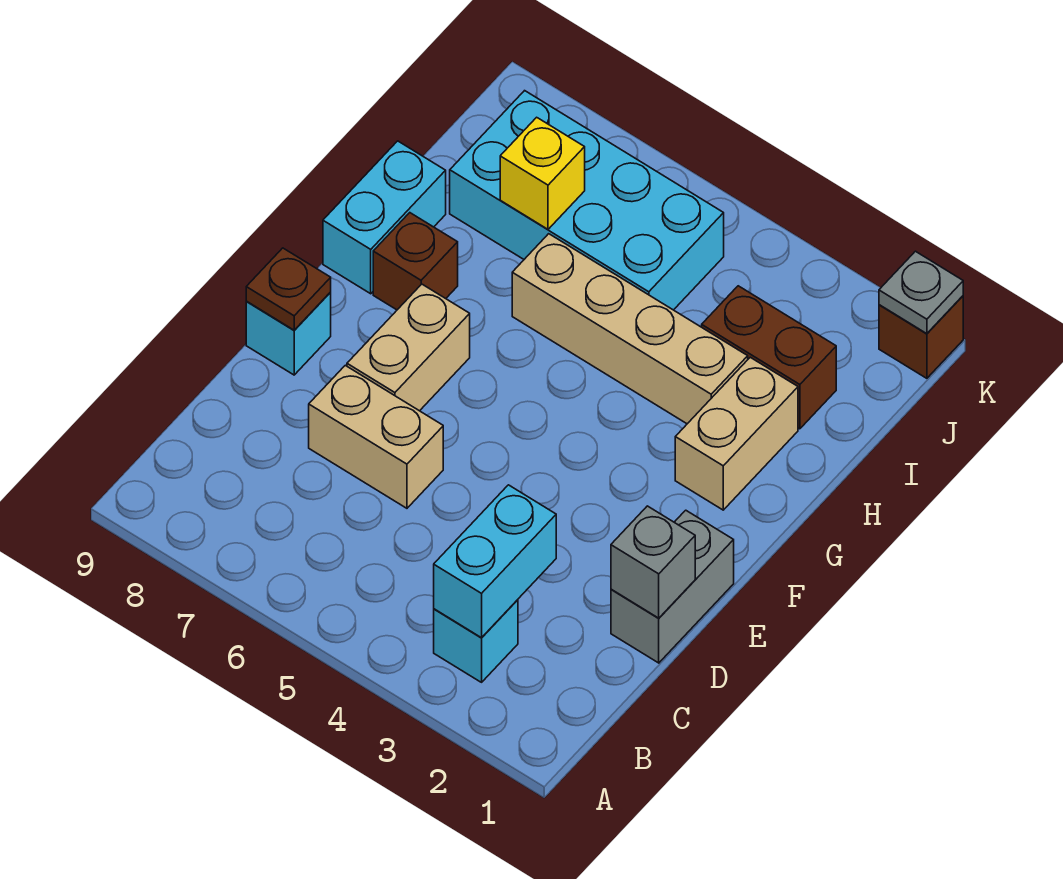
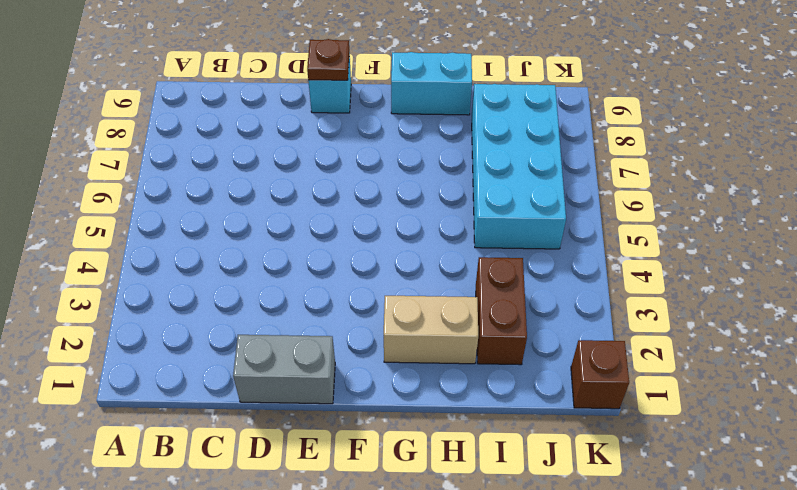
none -> cyan brick B3 level 1
none -> tan brick D6:D7 level 1
none -> tan brick E7:F7 level 1

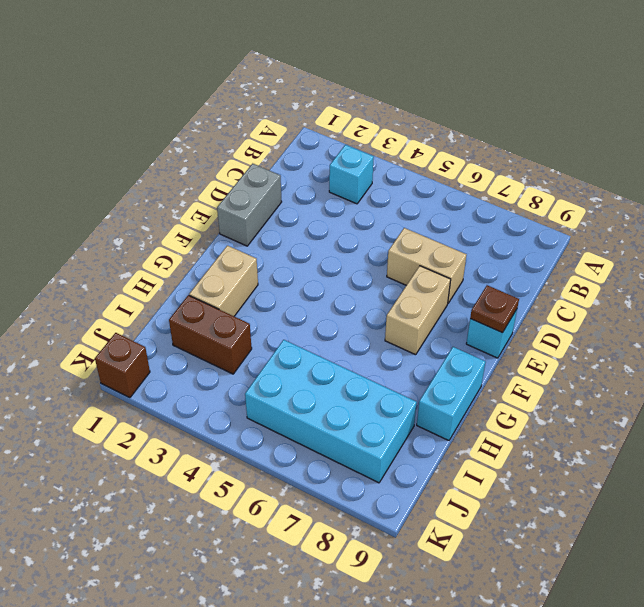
none -> brown brick G8 level 1
none -> tan brick H3:H6 level 1
none -> cyan brick B3:C3 level 2

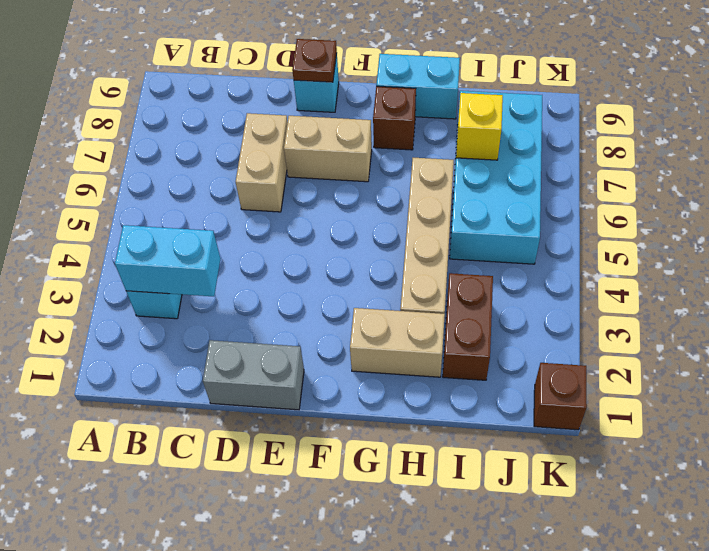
none -> grey brick D1 level 2
none -> grey plate K1 level 2

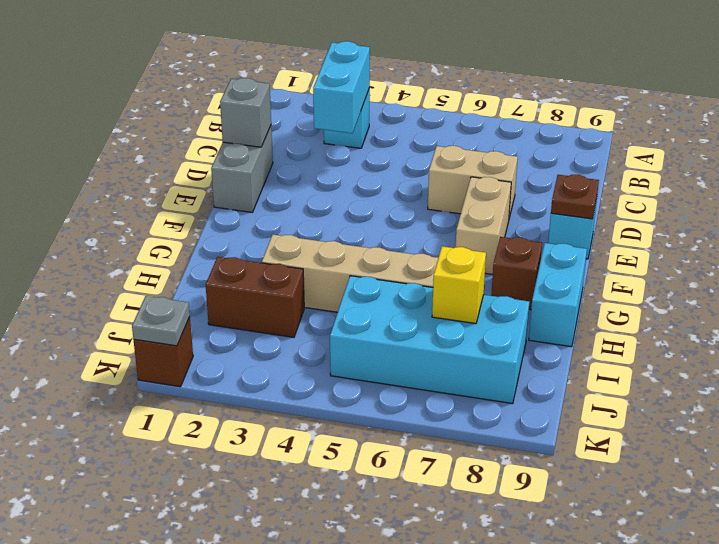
none -> tan brick G2:H2 level 1

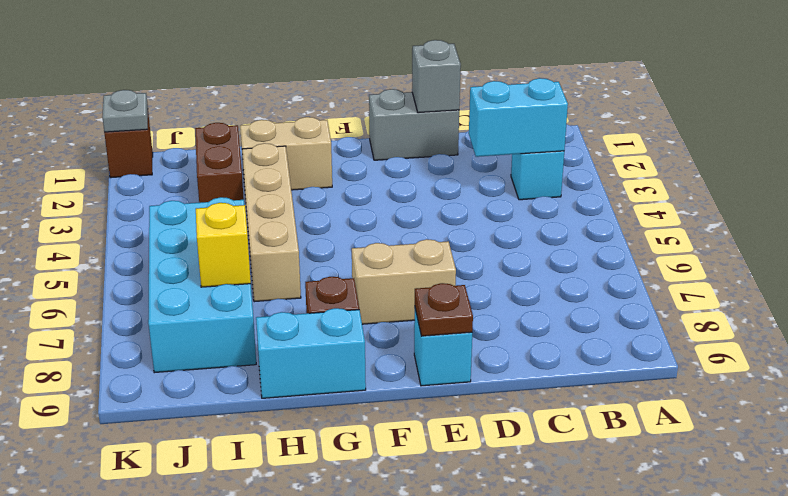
none -> tan brick D6:D7 level 1

